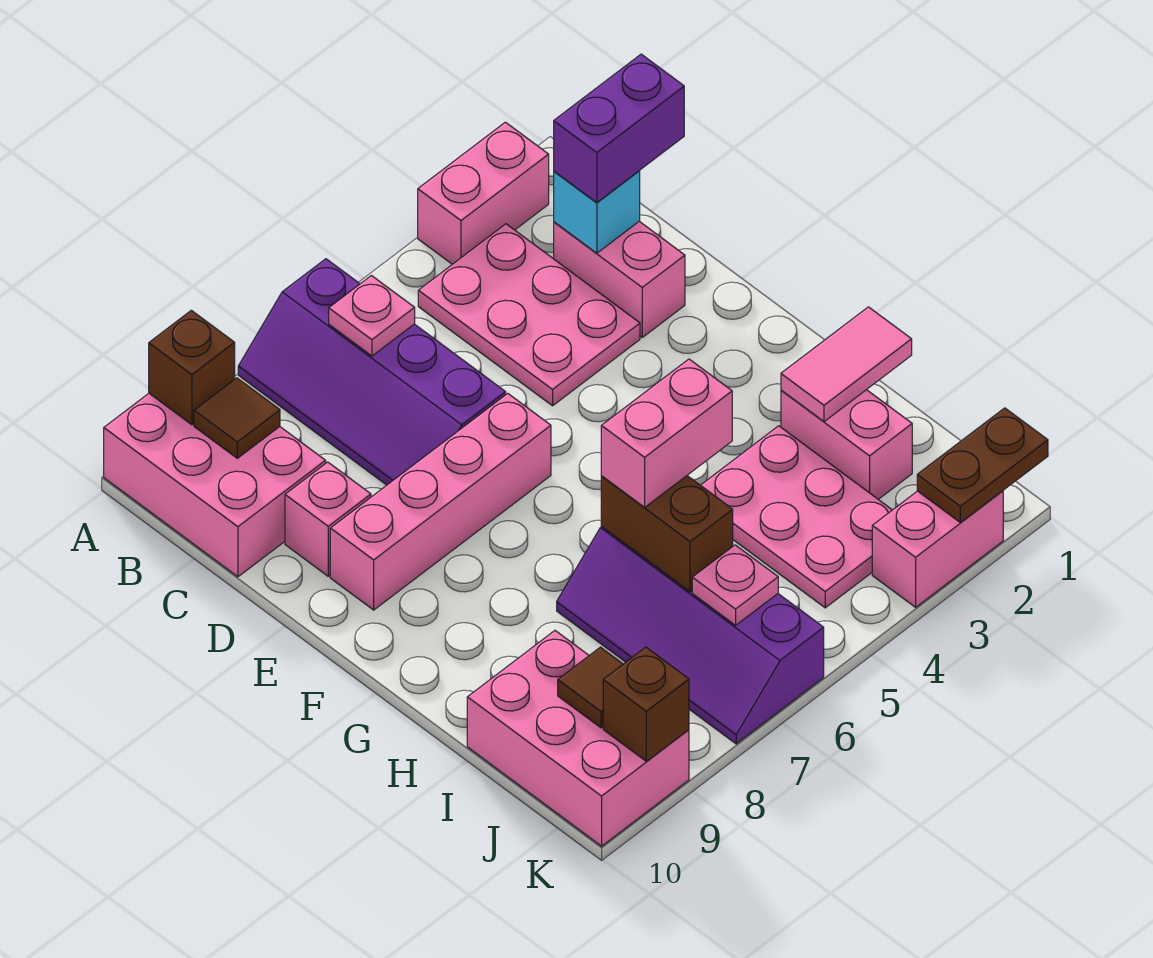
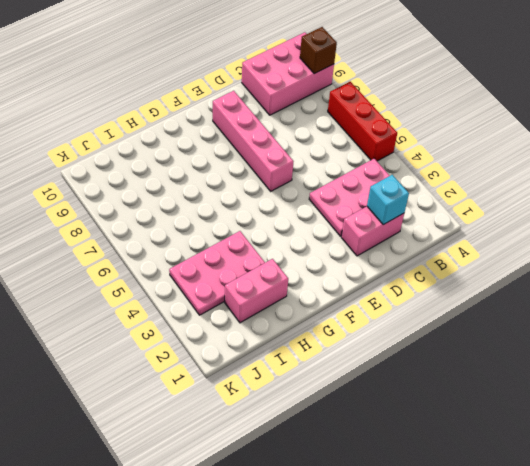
red brick A5:A7 level 1 -> purple slope A6:D7 level 1 top 6
none -> pink brick A2:A3 level 1
none -> pink brick D9 level 1
none -> purple slope H6:K7 level 1 top 6

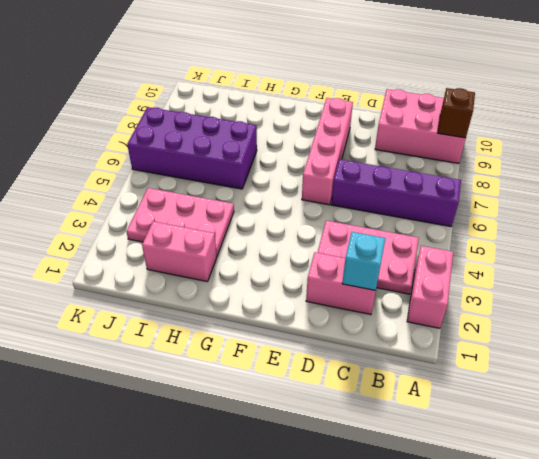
purple brick H6:K7 level 1 -> purple slope H6:K7 level 1 top 6
none -> pink brick D9 level 1
none -> pink brick I9:K10 level 1
none -> pink brick K2:K3 level 1

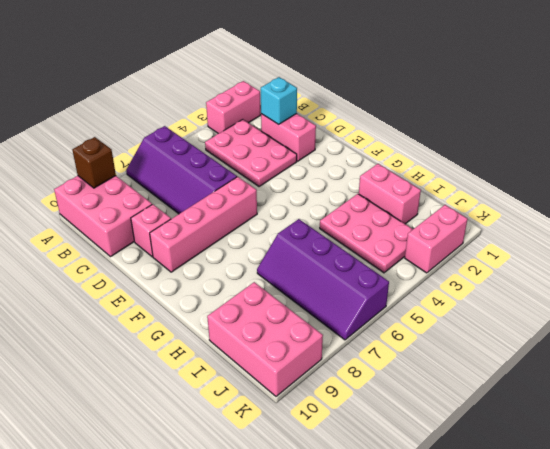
none -> pink plate B6 level 2
none -> brown tile B9 level 2
none -> pink tile H1:H2 level 2

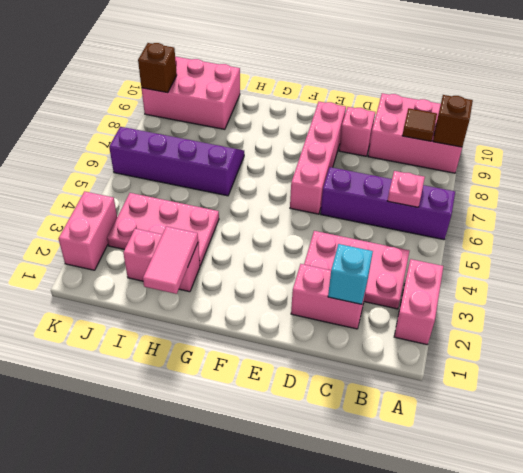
none -> brown brick H6:I6 level 2
none -> pink plate J6 level 2
none -> brown tile J9 level 2

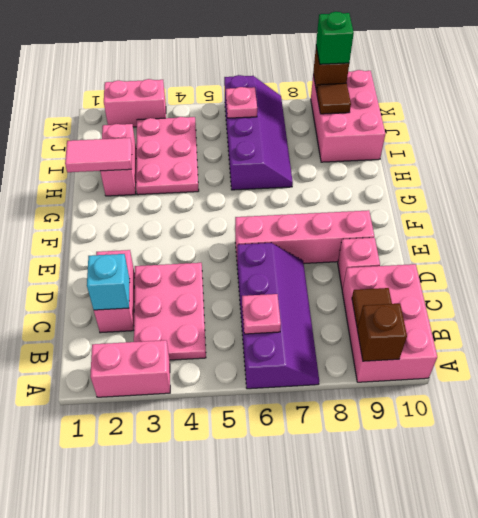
green brick K9 level 3 -> none
none -> brown brick H6:I6 level 2
none -> brown plate K1:K2 level 2
none -> purple brick C1:C2 level 3

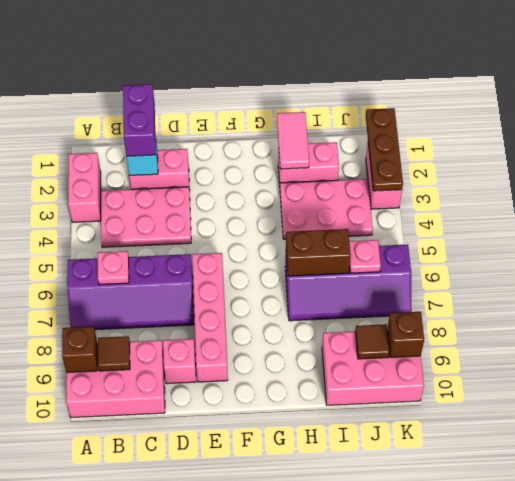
brown plate K1:K3 level 2 -> brown plate K1:K2 level 2
none -> pink brick H5:H6 level 3

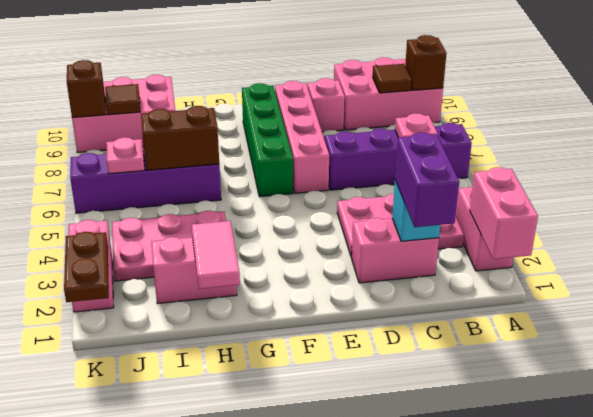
pink brick A1:A2 level 2 -> pink brick H5:H6 level 3
green brick F6:F9 level 1 -> none

